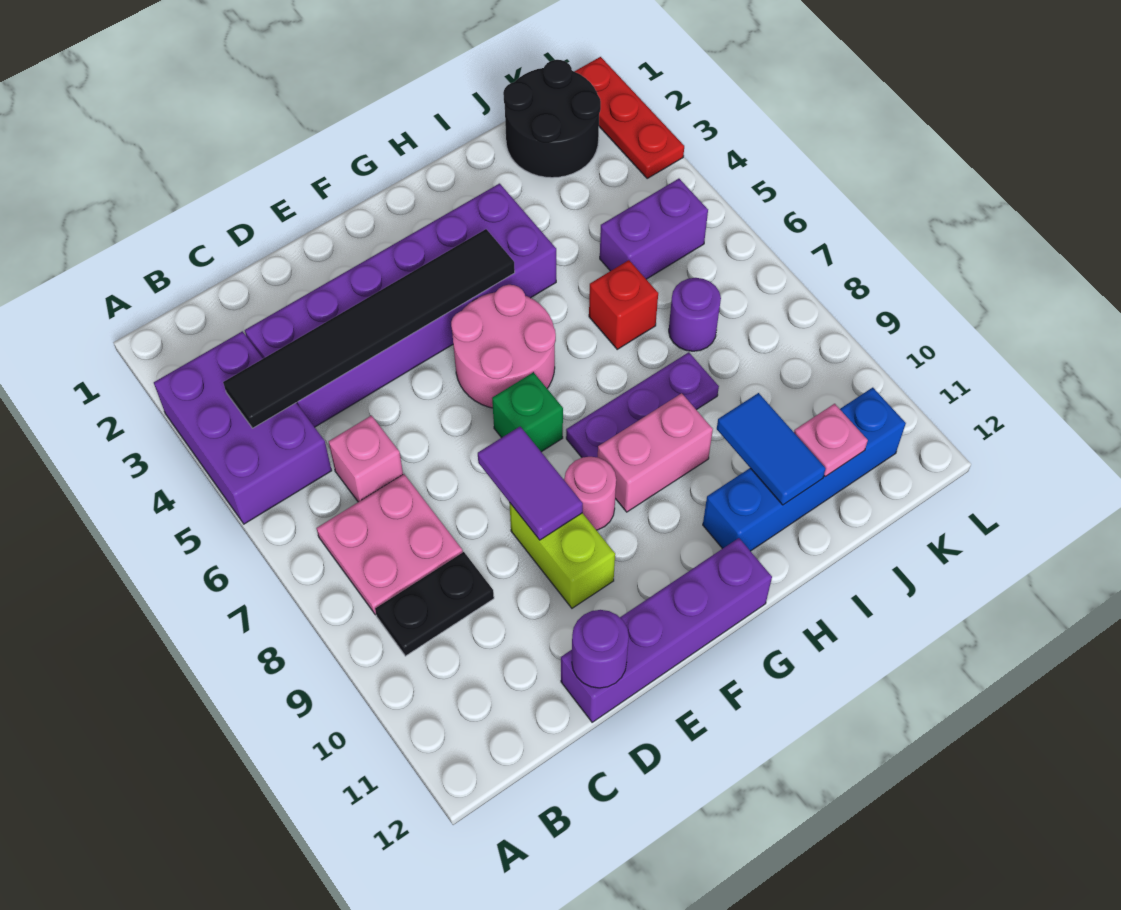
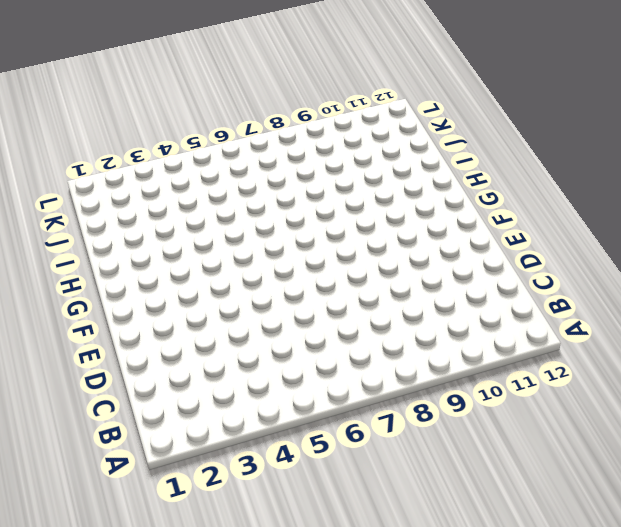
none -> purple brick A3:B5 level 1
none -> pink plate B7:C8 level 1
none -> black plate B9:C9 level 1

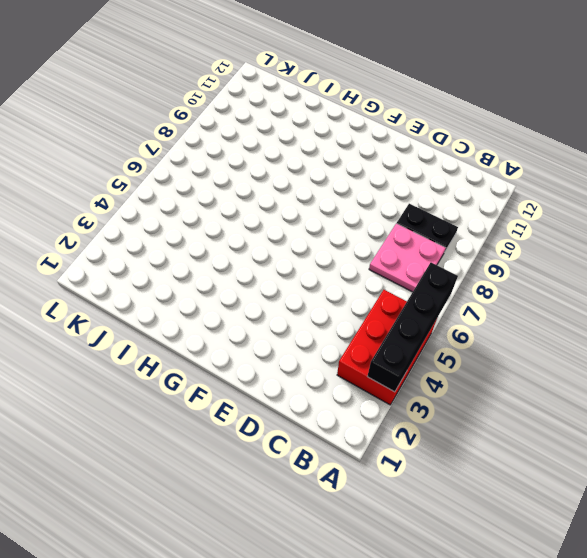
red brick A3:B5 level 1 -> purple brick A3:B5 level 1
black brick A3:A6 level 2 -> none
none -> purple brick C3:H4 level 1
none -> pink brick C6 level 1
none -> purple brick D12:G12 level 1

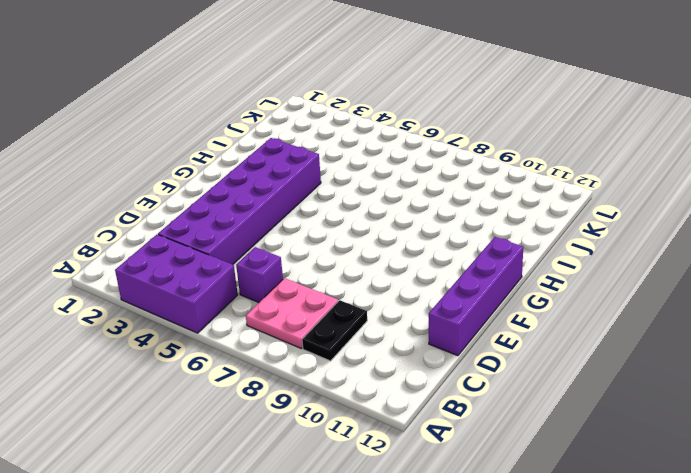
purple brick C6 level 1 -> pink brick C6 level 1
none -> lime brick E9:E10 level 1
none -> pink round brick F5:G6 level 1
none -> green brick F7 level 1

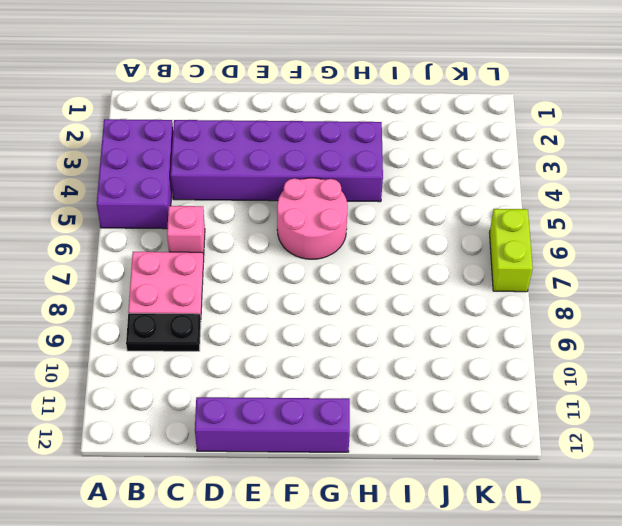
lime brick L6:L7 level 1 -> lime brick E9:E10 level 1
none -> green brick F7 level 1
none -> pink round brick F9 level 1
none -> purple plate G8:I8 level 1

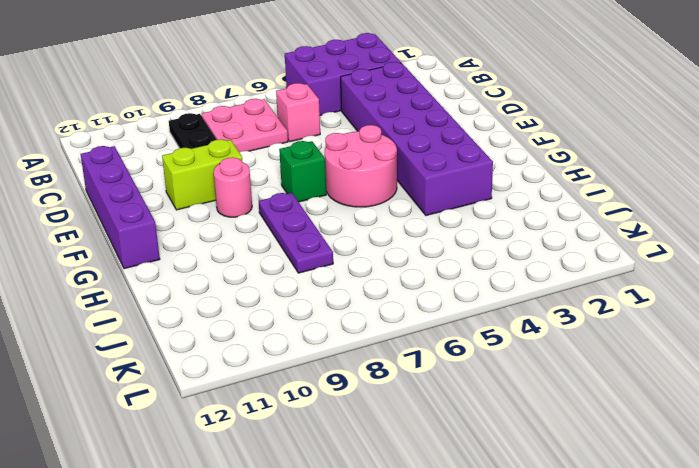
none -> pink brick G9:H9 level 1
none -> blue brick H11:K11 level 1
none -> red brick I6 level 1

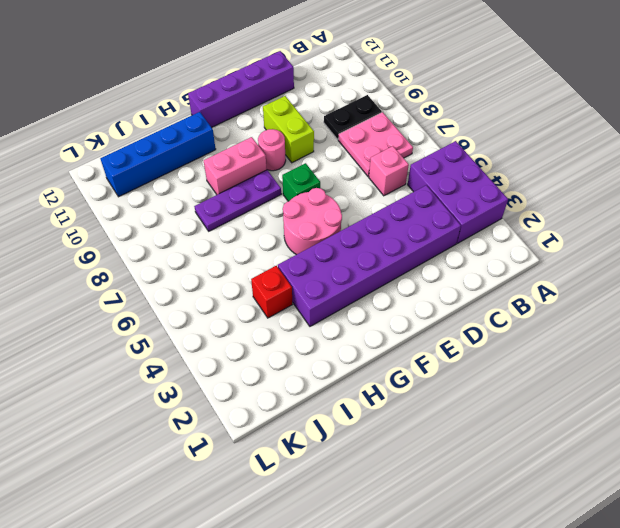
red brick I4 level 1 -> red brick I6 level 1
none -> black round brick J1:K2 level 1
none -> purple brick J5:K5 level 1
none -> purple round brick J7 level 1

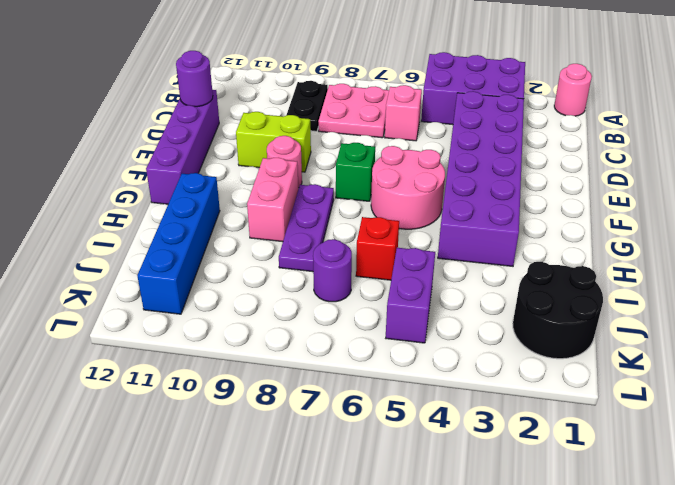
pink round brick A1 level 1 -> none
none -> red plate L1:L3 level 1
none -> black tile B4:G4 level 2
none -> purple tile E8:E9 level 2

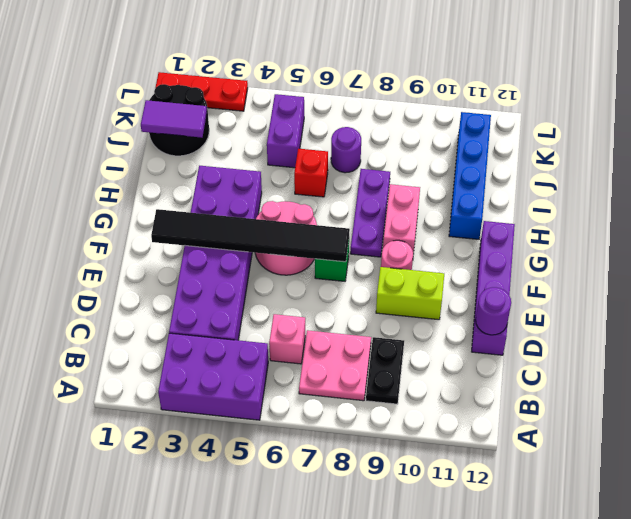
black tile F2:F7 level 2 -> black tile B4:G4 level 2
purple tile J1:J2 level 2 -> purple tile E8:E9 level 2
none -> blue tile I10:I11 level 2
none -> pink plate J11 level 2

